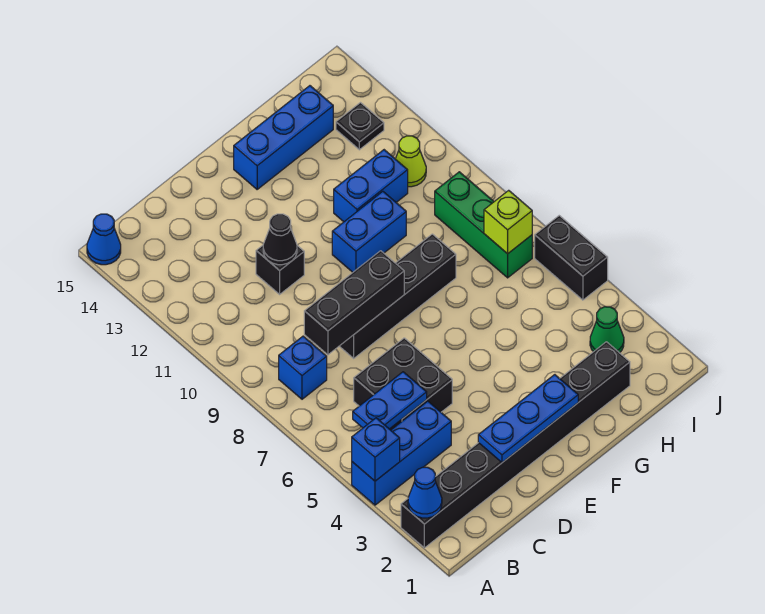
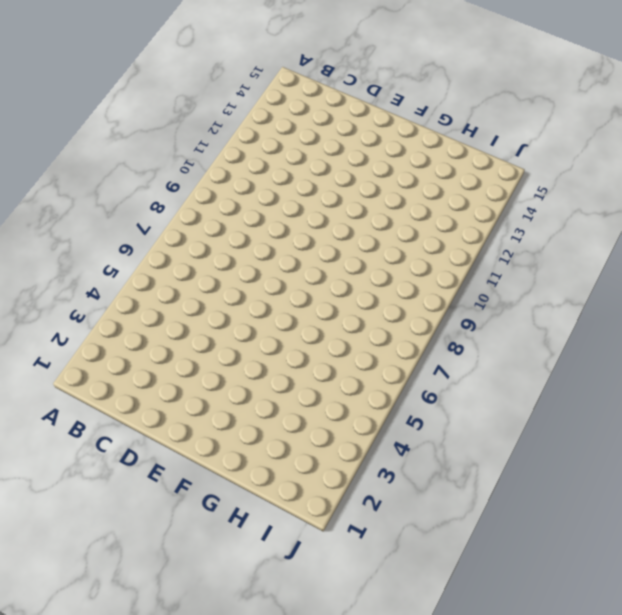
none -> black brick A2:H2 level 1
none -> blue brick A4:C4 level 1
none -> blue cone A15 level 1

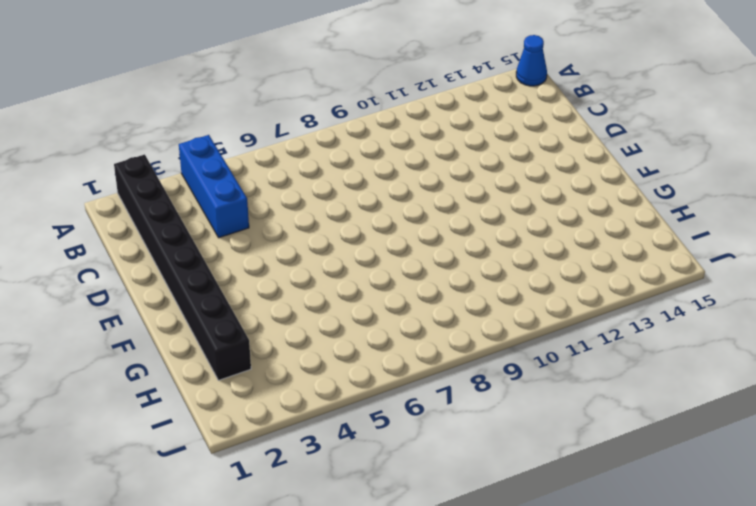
none -> blue brick B8 level 1
none -> black brick C5:D6 level 1
none -> black brick D8:G8 level 1

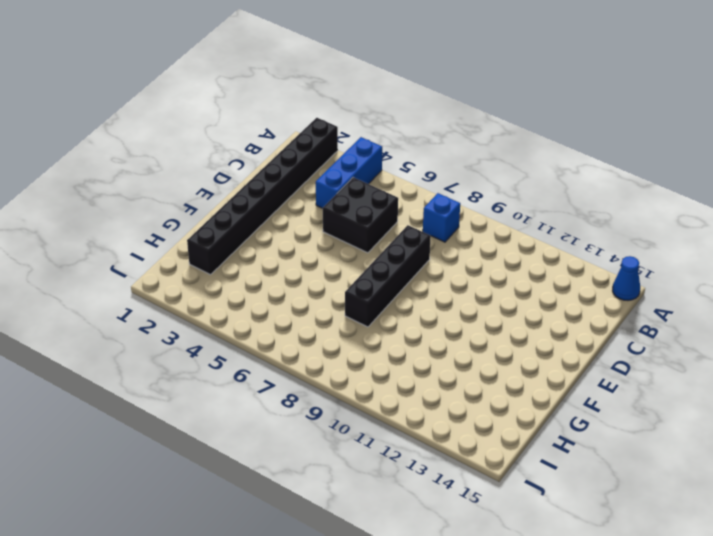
none -> black brick D11 level 1
none -> blue brick F10:G10 level 1
none -> blue brick F14:H14 level 1

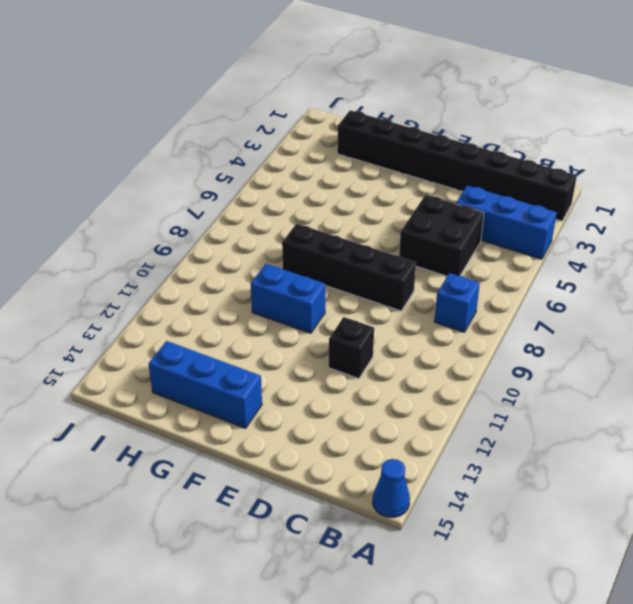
none -> blue brick G11:H11 level 1
none -> green cone I3 level 1
none -> green brick I7:I9 level 1

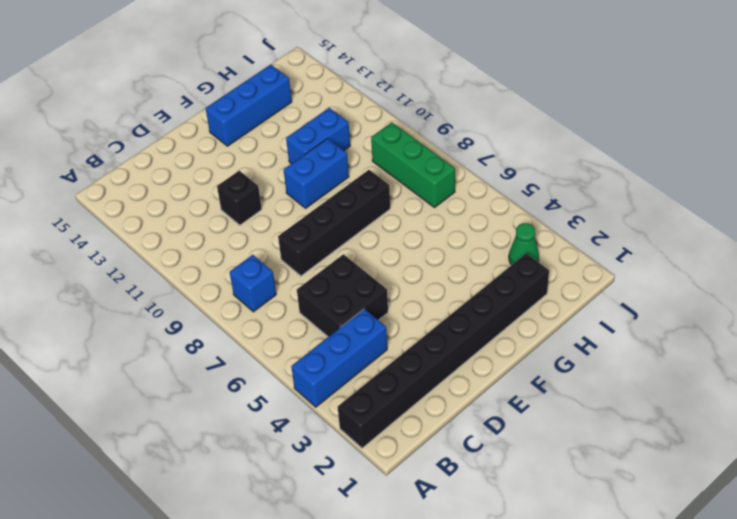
none -> blue cone A15 level 1
none -> lime cone I11 level 1
none -> black plate I13 level 1

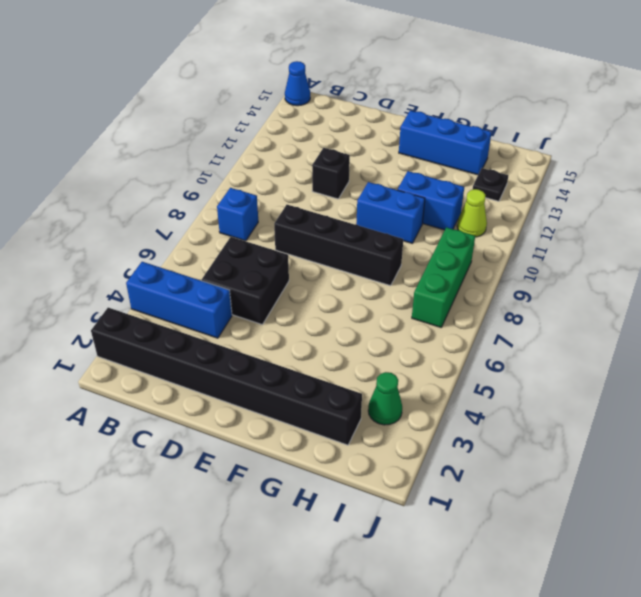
none -> black brick J5:J6 level 1
none -> blue cone A2 level 2
none -> blue brick A4 level 2

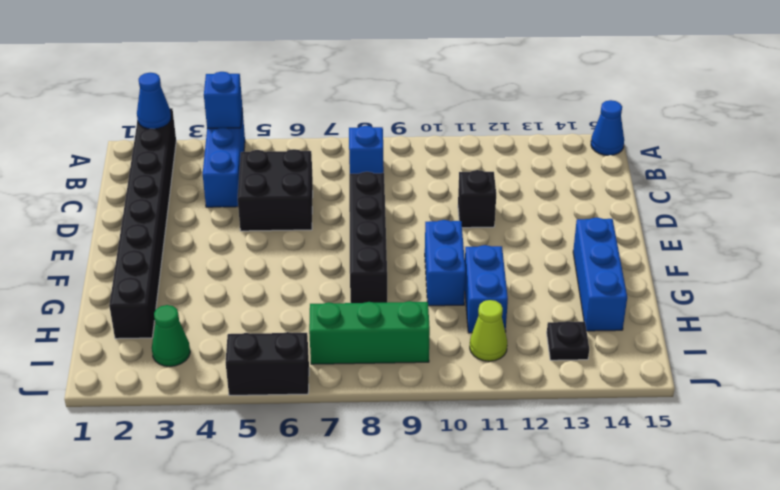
none -> blue plate B5:C5 level 2
none -> black brick C8:E8 level 2
none -> blue plate D2:F2 level 2

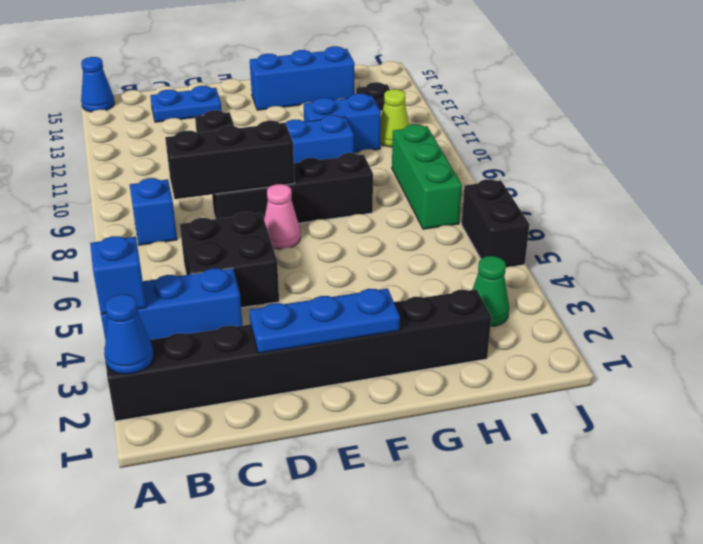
blue plate C14:D14 level 1 -> blue plate B5:C5 level 2
pink cone E7 level 1 -> none
none -> black cone D11 level 2
none -> lime brick I7 level 2

